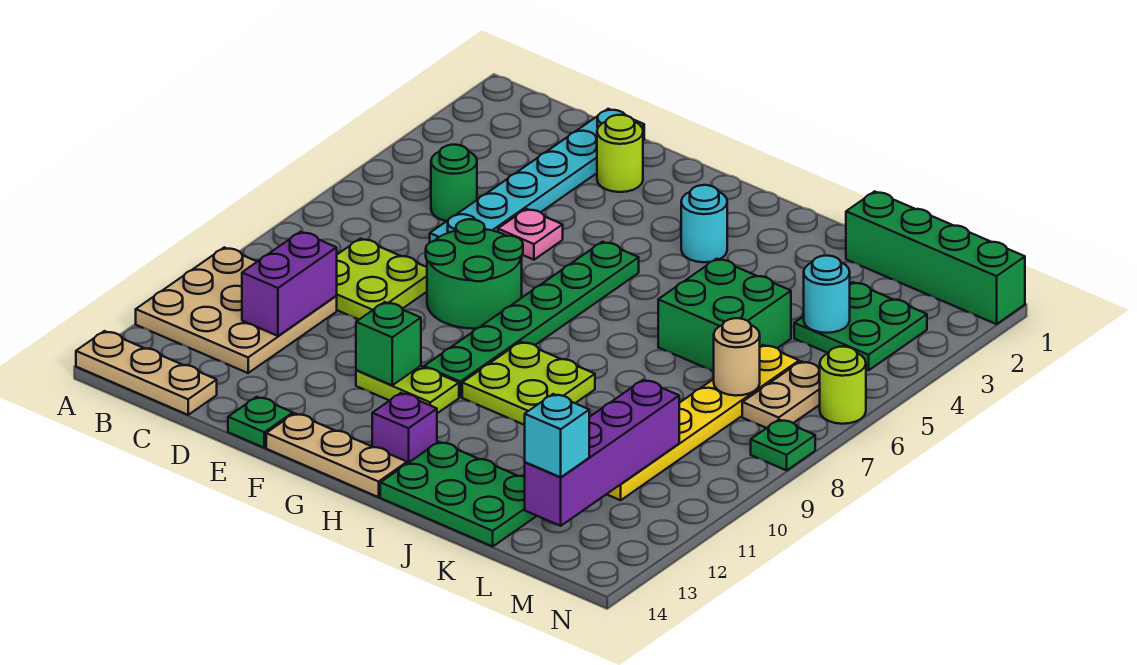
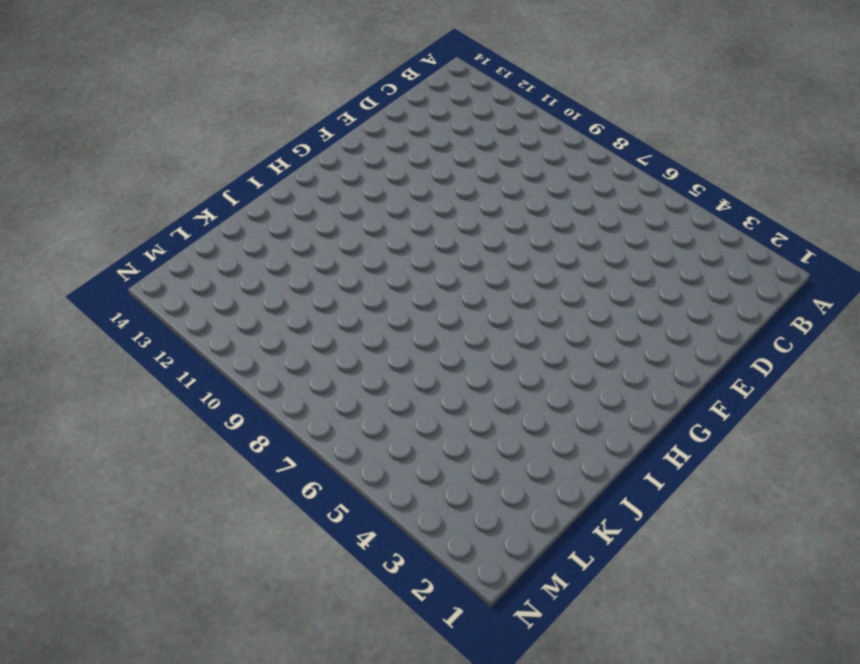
none -> tan plate A10:C12 level 1
none -> tan plate A14:C14 level 1
none -> green round brick C5 level 1

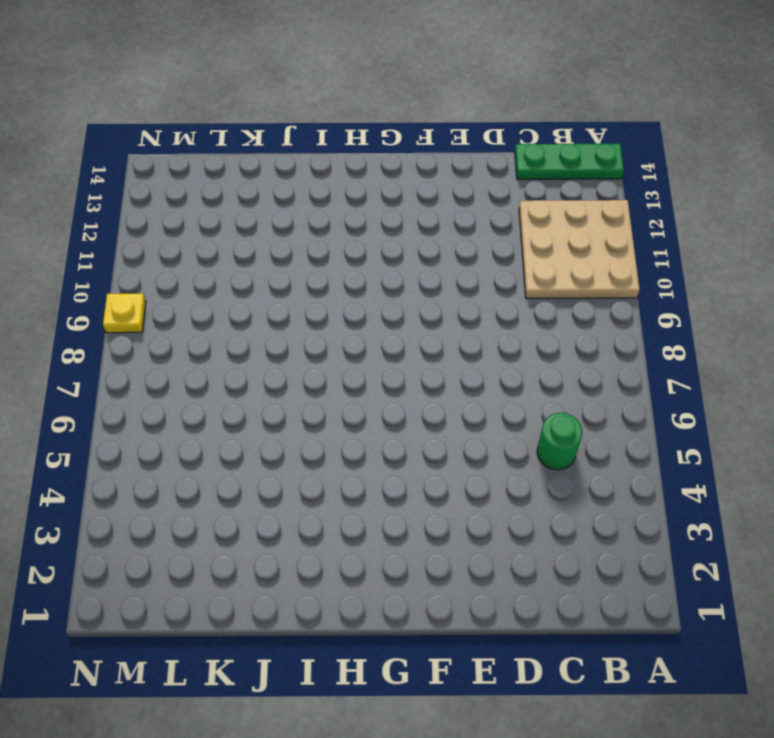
green plate A14:C14 level 1 -> tan plate A14:C14 level 1
yellow plate N9 level 1 -> none
none -> lime plate C8:D9 level 1
none -> cyan plate D1:D6 level 1
none -> lime round brick E2 level 1

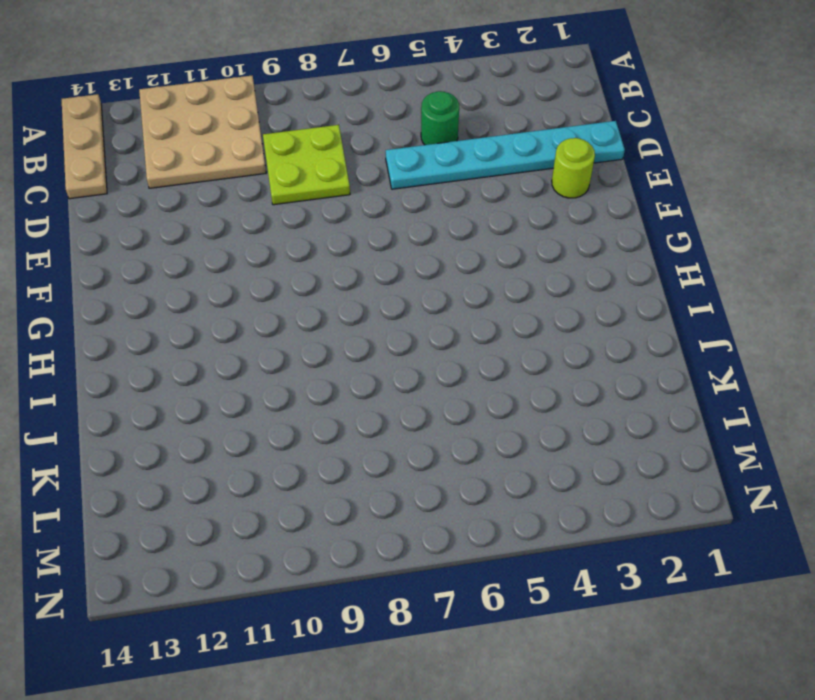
none -> pink plate E5 level 1
none -> green round brick E7:F8 level 1
none -> green plate E14 level 1

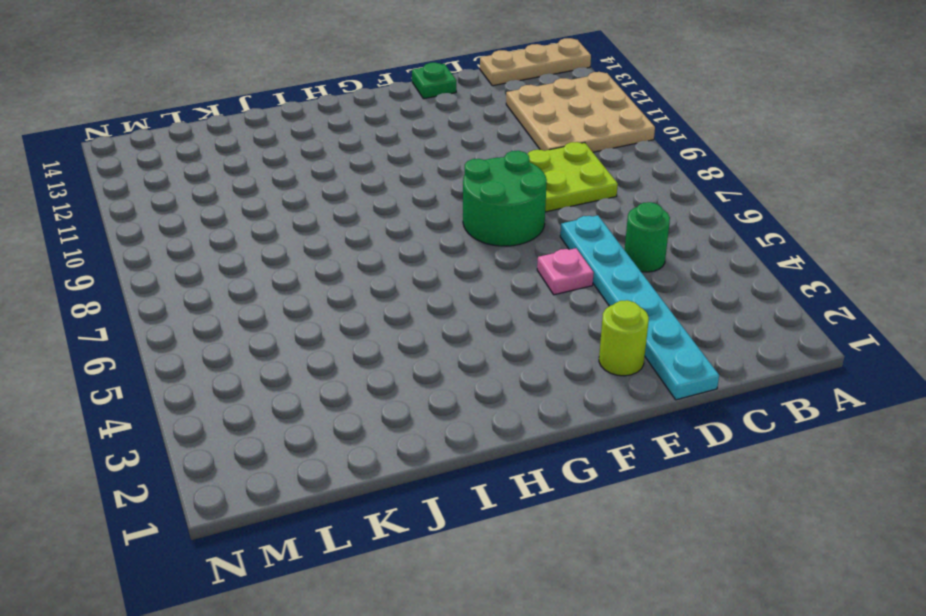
none -> lime plate F11:G11 level 1
none -> tan plate F14:H14 level 1
none -> green plate G5:G10 level 1

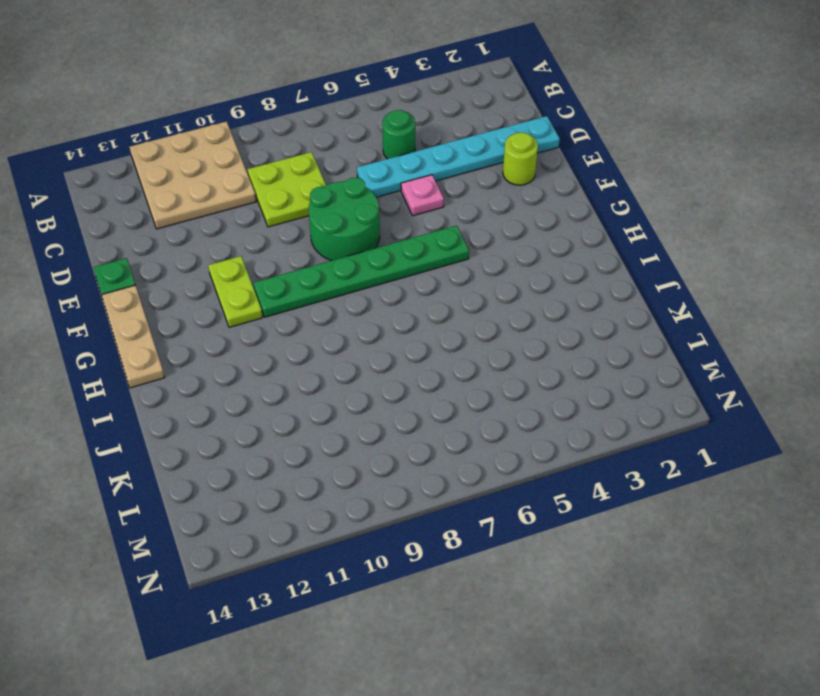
none -> tan plate A14:C14 level 1
none -> cyan round brick H3 level 1
none -> lime plate H9:I10 level 1

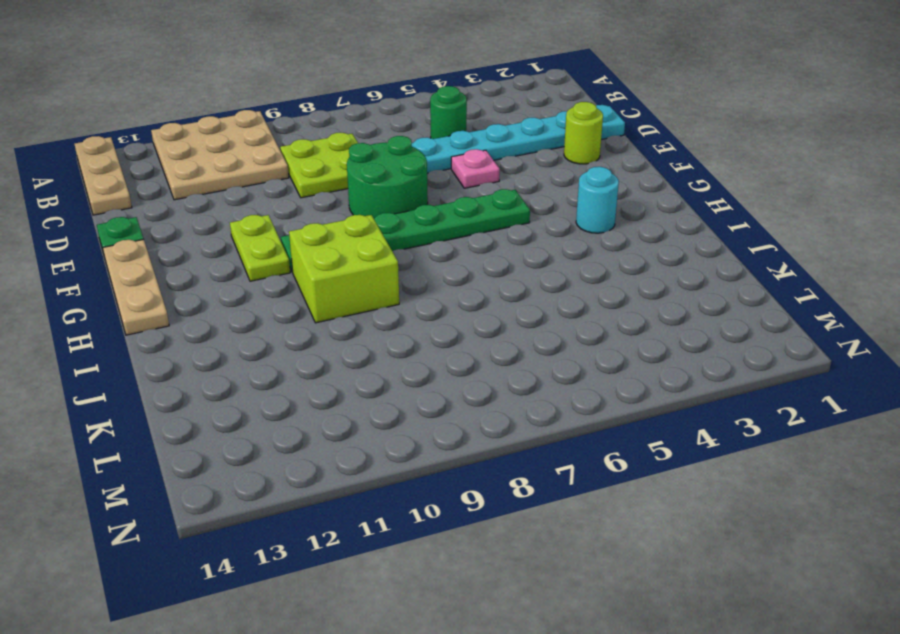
lime brick H9:I10 level 1 -> lime plate H9:I10 level 1
none -> purple brick H13 level 1
none -> green plate I13:K14 level 1
none -> green brick J5:K6 level 1

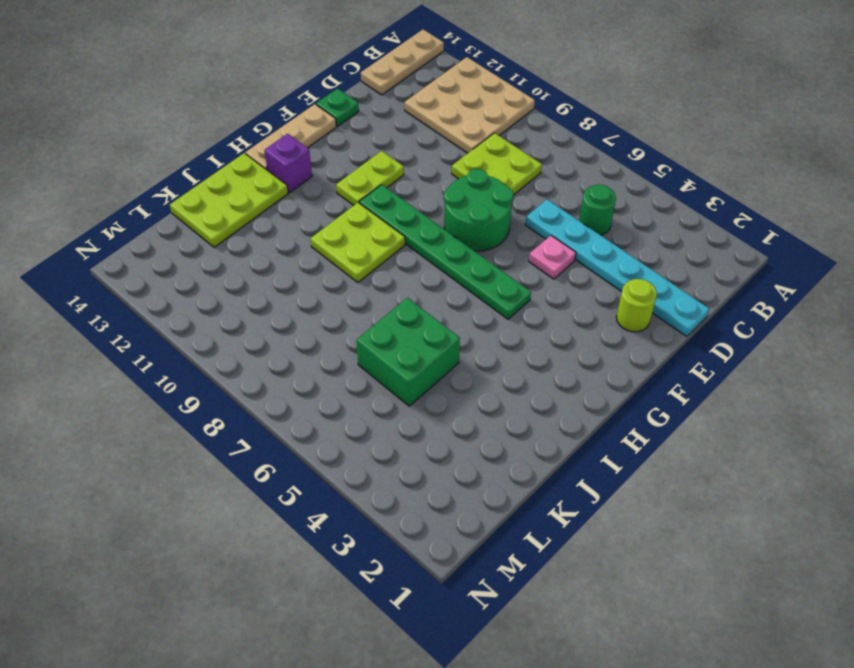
lime plate I13:K14 level 1 -> green plate I13:K14 level 1
none -> cyan round brick H3 level 1
none -> green brick K1:N1 level 1
none -> green plate L3:M4 level 1

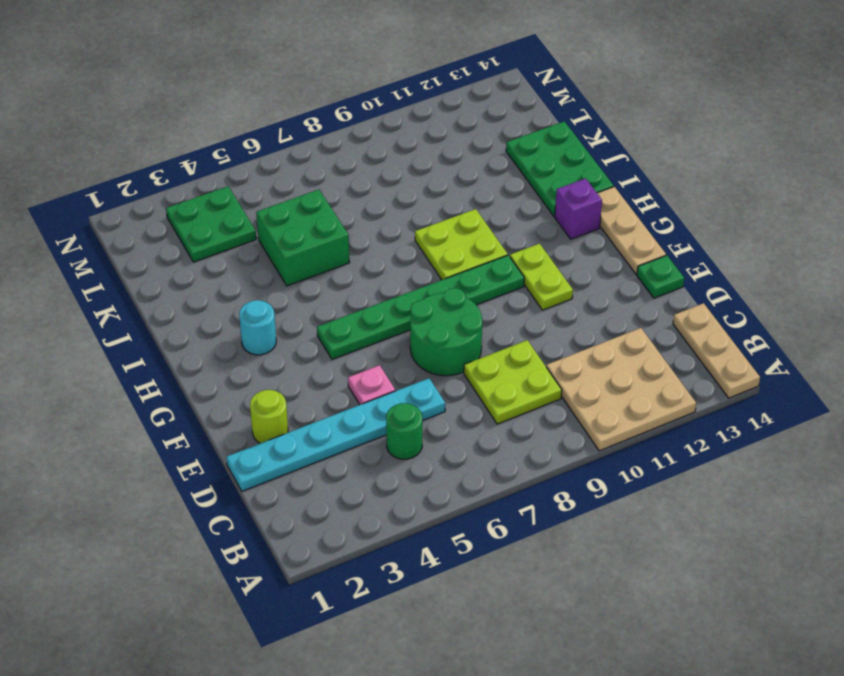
none -> green brick K1:N1 level 1
none -> yellow plate L6:L11 level 1
none -> tan plate M6:M7 level 1

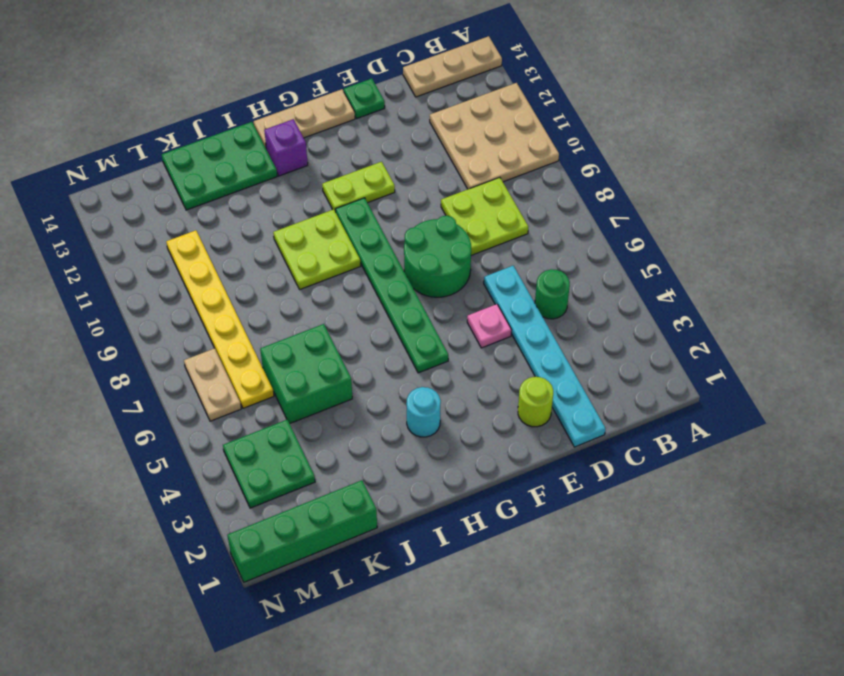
none -> lime round brick N6 level 1
none -> green plate N8 level 1
none -> purple brick C10:C11 level 2

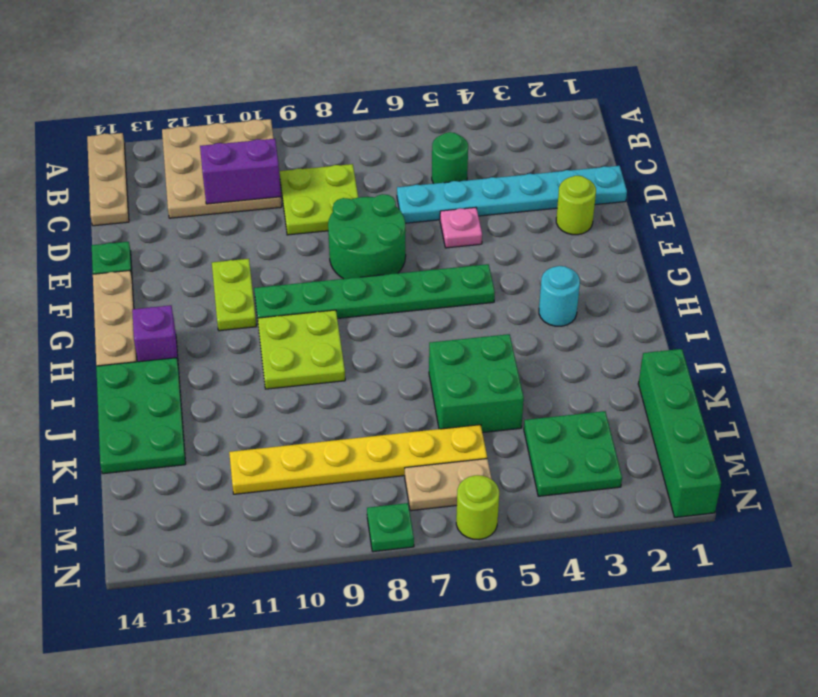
none -> green brick F11 level 2
none -> cyan round brick L4 level 2
none -> tan round brick L7 level 2

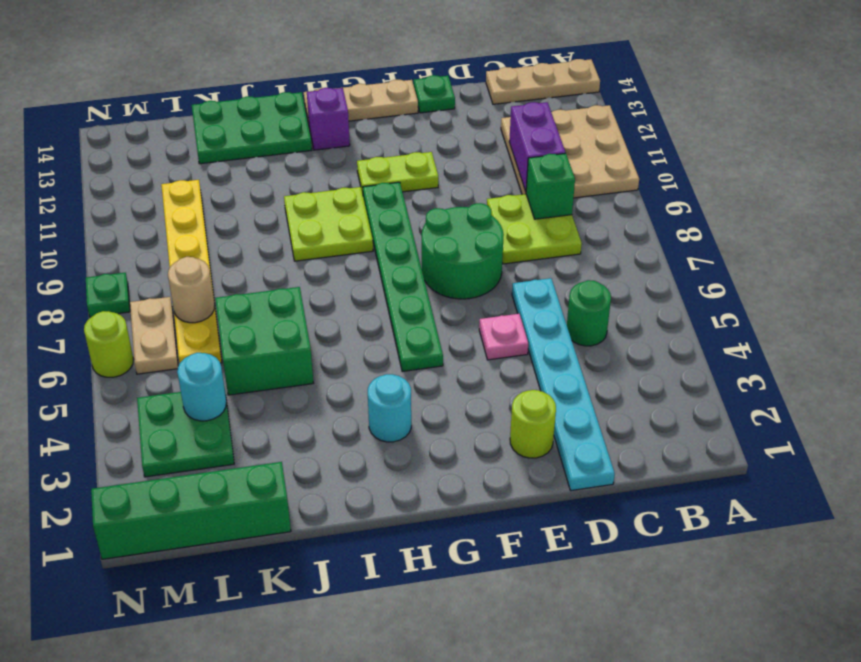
green brick C9 level 2 -> green brick F11 level 2
none -> purple brick L10:L13 level 2
none -> cyan brick L13 level 3

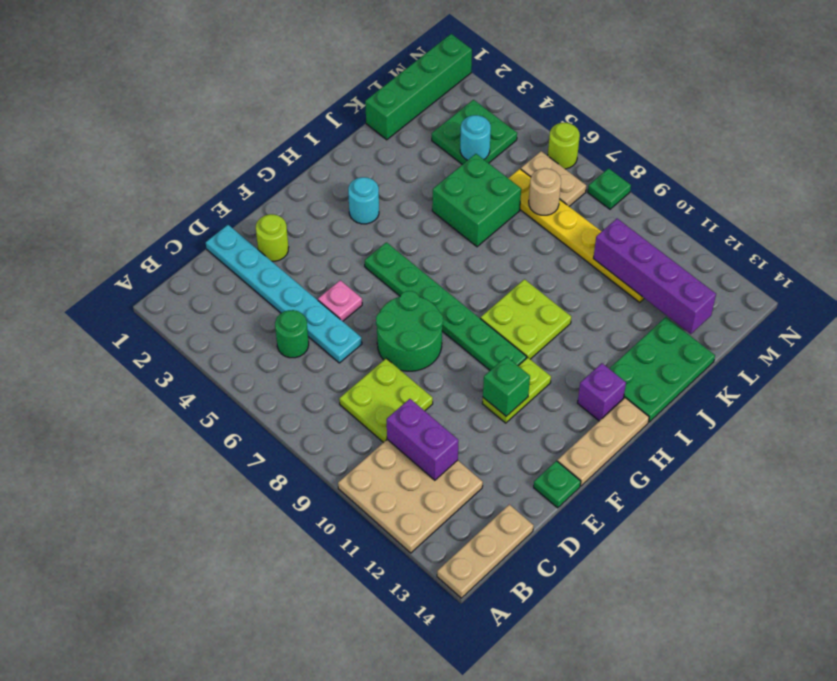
none -> cyan brick L13 level 3

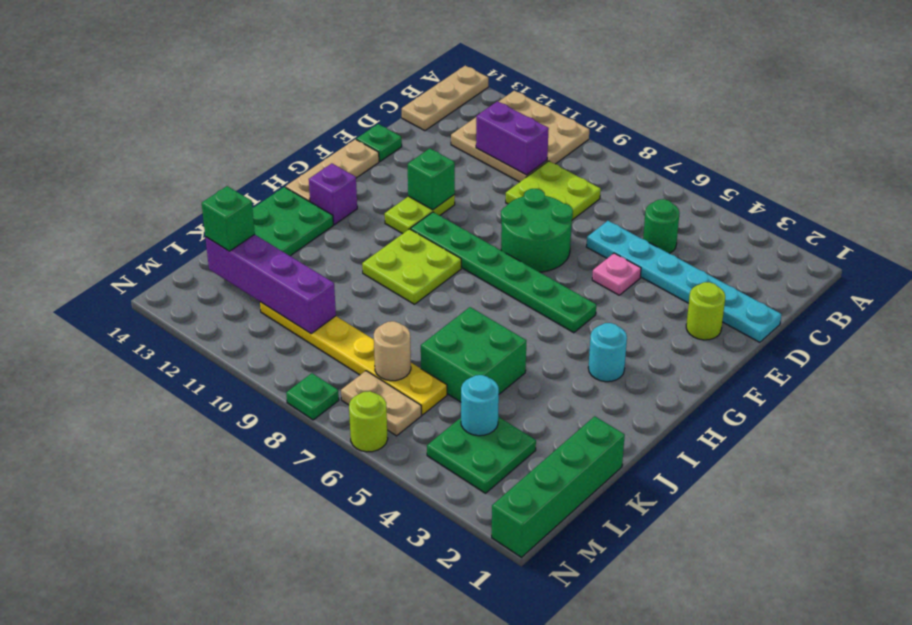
green brick L13 level 3 -> cyan brick L13 level 3

